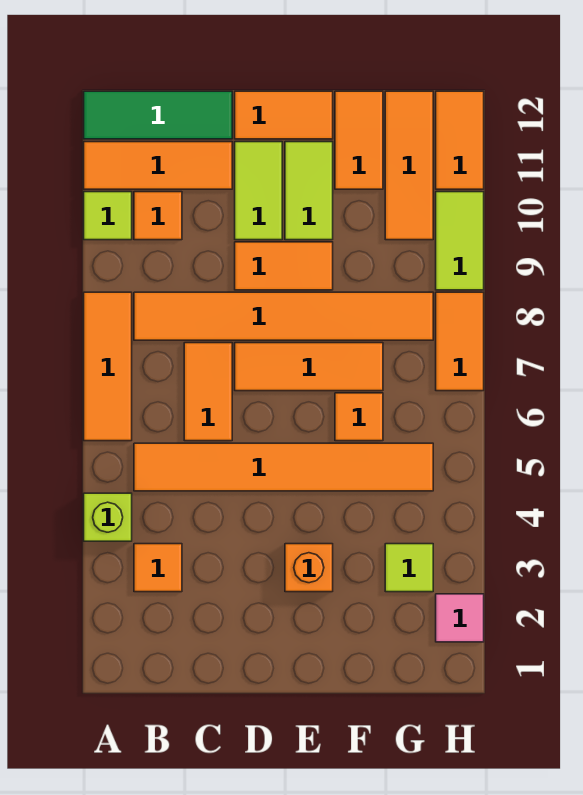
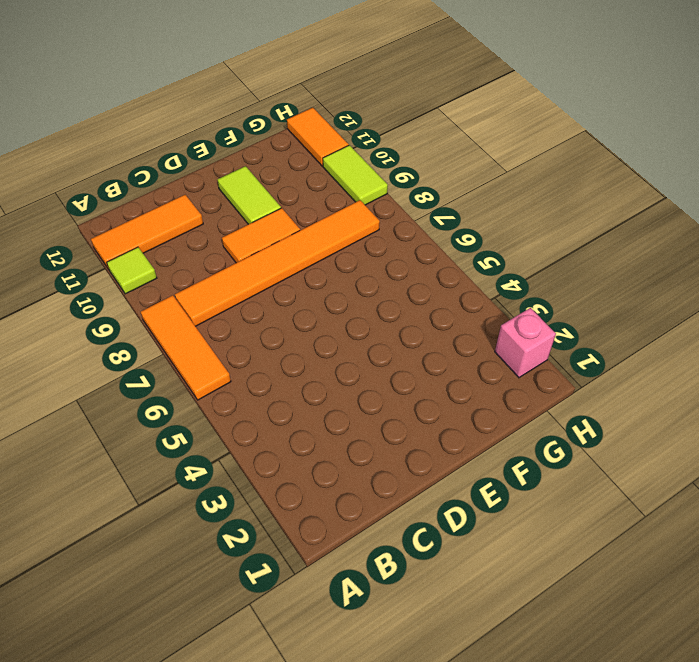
pink brick H2 level 1 -> pink tile H2 level 1
none -> lime brick A4 level 1
none -> green tile A12:C12 level 1
none -> orange tile B3 level 1

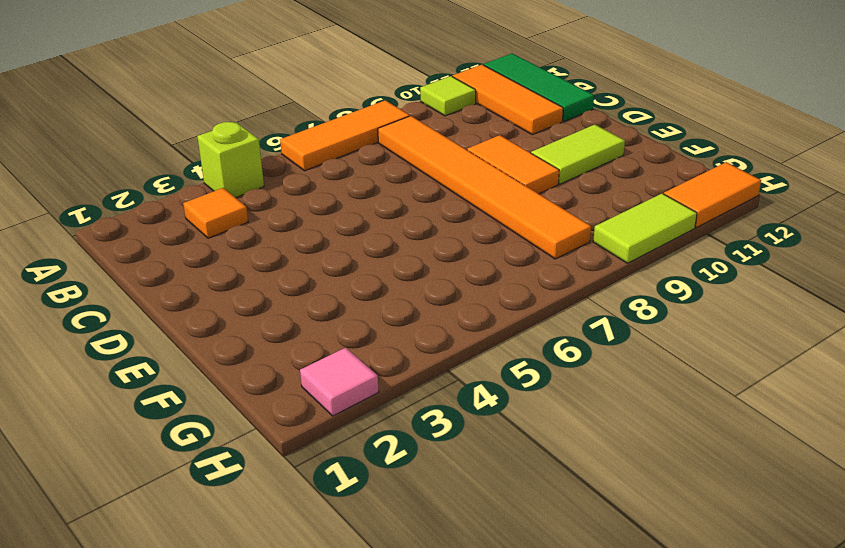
none -> orange tile B5:G5 level 1
none -> orange tile B10 level 1
none -> orange tile C6:C7 level 1

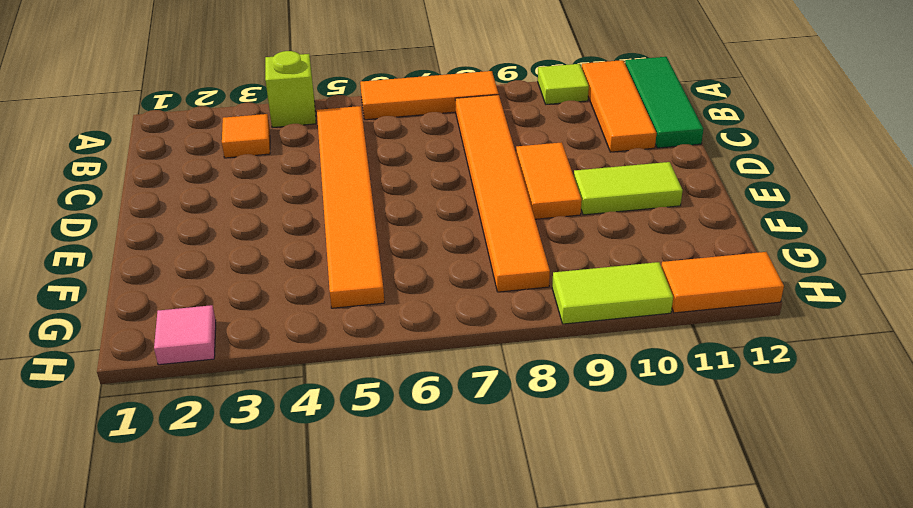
none -> orange tile B10 level 1
none -> orange tile C6:C7 level 1
none -> orange tile D7:F7 level 1

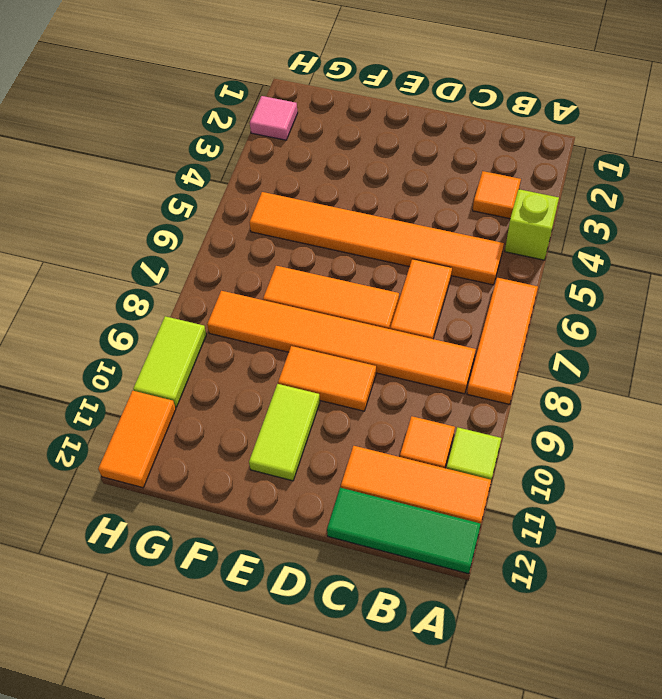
none -> lime tile D10:D11 level 1
none -> orange tile D12:E12 level 1
none -> orange brick E3 level 1

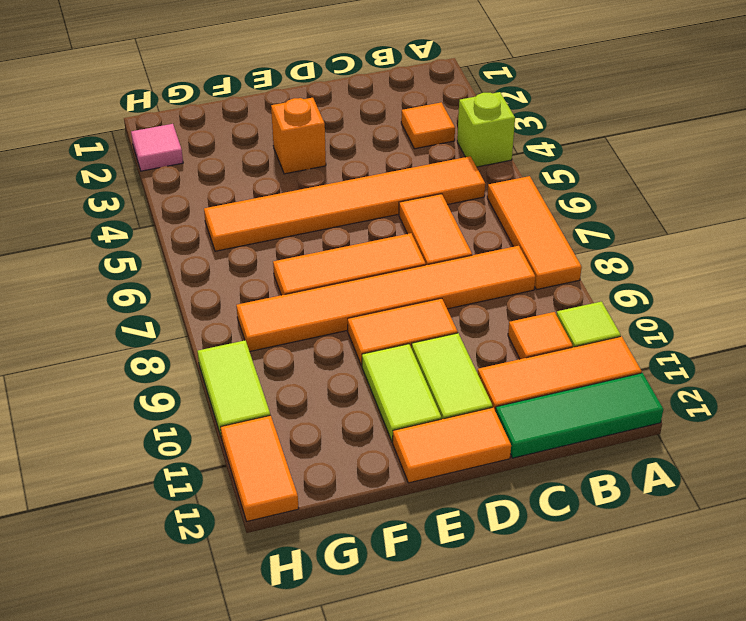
none -> orange tile F6 level 1
none -> orange tile F11:F12 level 1
none -> lime tile G3 level 1

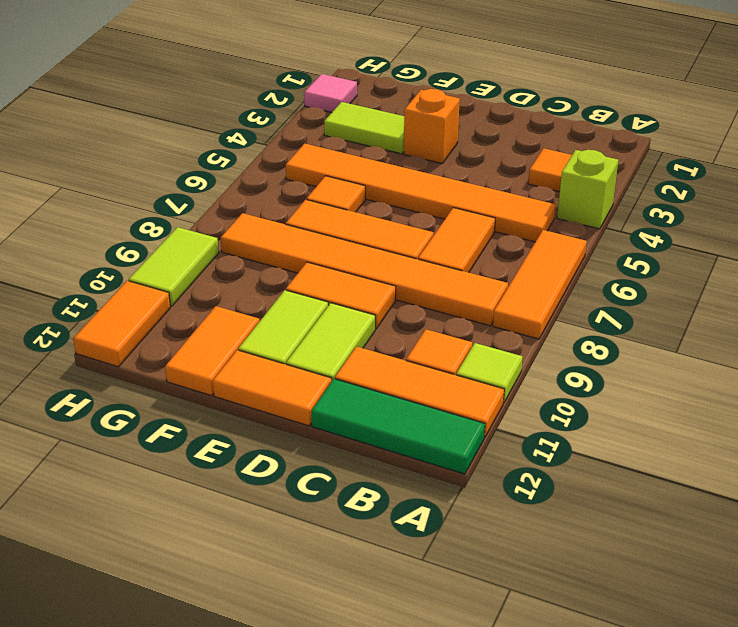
lime tile F3:G3 level 1 -> lime tile G3 level 1
none -> orange tile G10:G12 level 1
none -> orange tile H7:H8 level 1

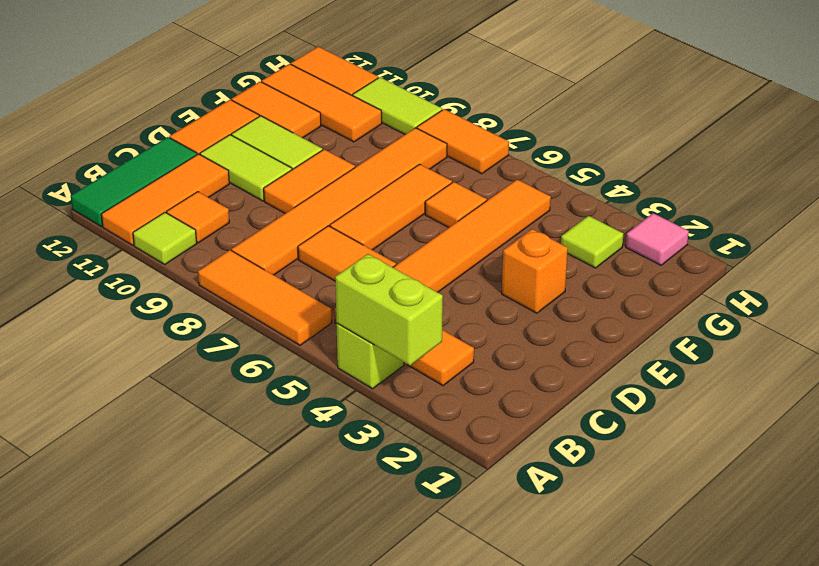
lime brick A3:A4 level 2 -> none

